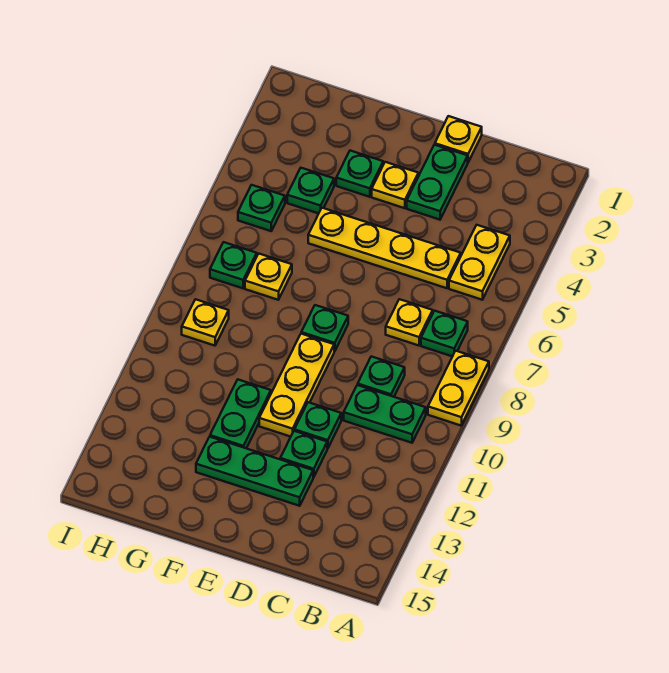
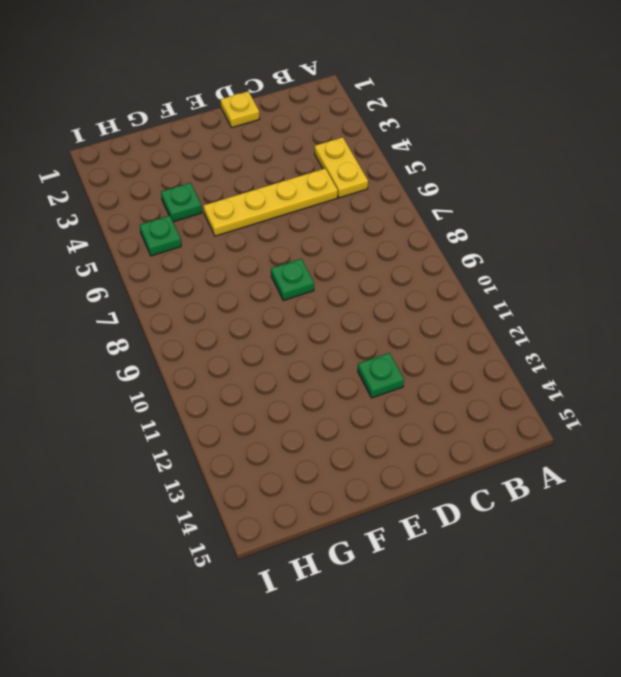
none -> yellow plate A8:A9 level 1
none -> green plate B7 level 1
none -> green plate B10:C10 level 1

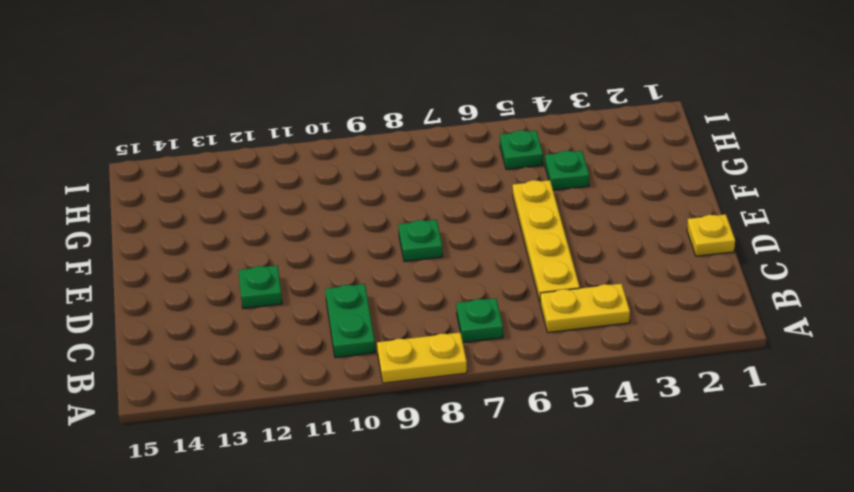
none -> yellow plate C7 level 1
none -> green plate C9 level 1
none -> green plate D2:D3 level 1

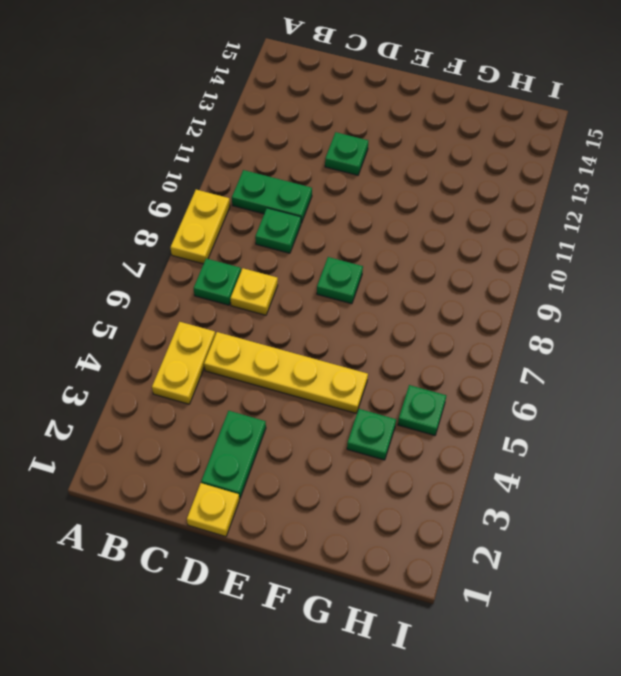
none -> green plate D11 level 1
none -> green plate D13:F13 level 1
none -> yellow plate E3 level 1

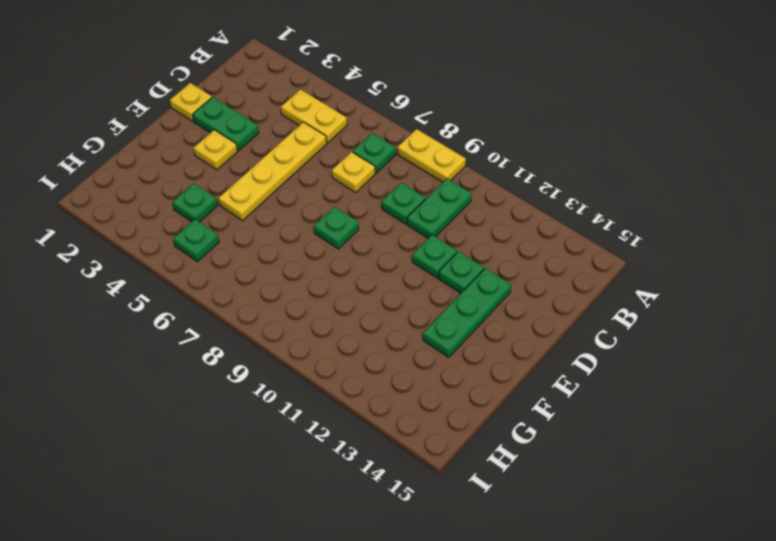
none -> yellow plate E9:E11 level 1
none -> green plate F3 level 1
none -> green plate F11:F12 level 1

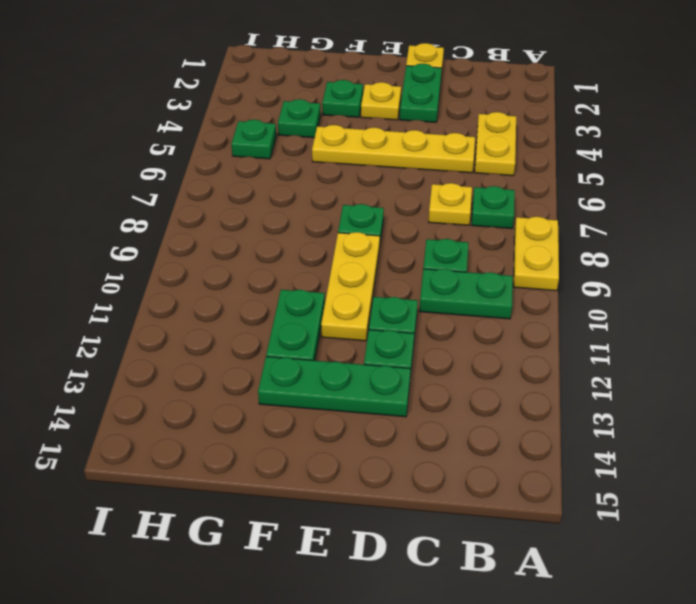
none -> yellow plate G7 level 1
none -> green plate H7 level 1
none -> yellow plate H9 level 1

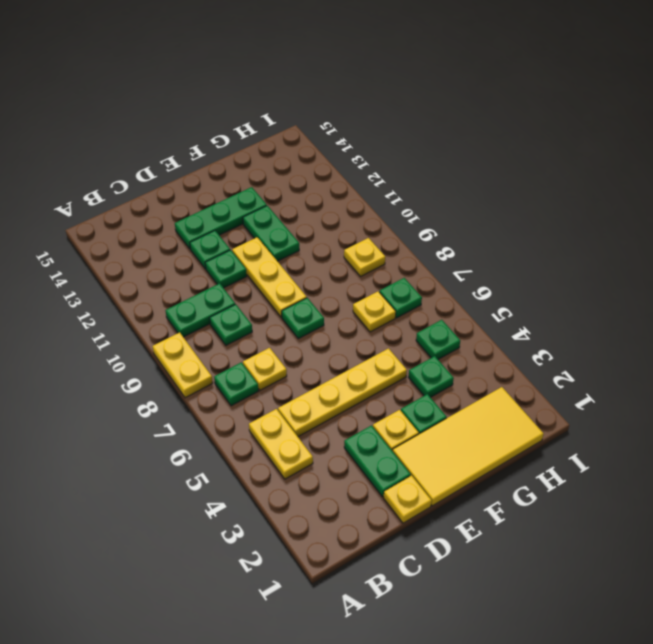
yellow tile E1:H2 level 1 -> none

